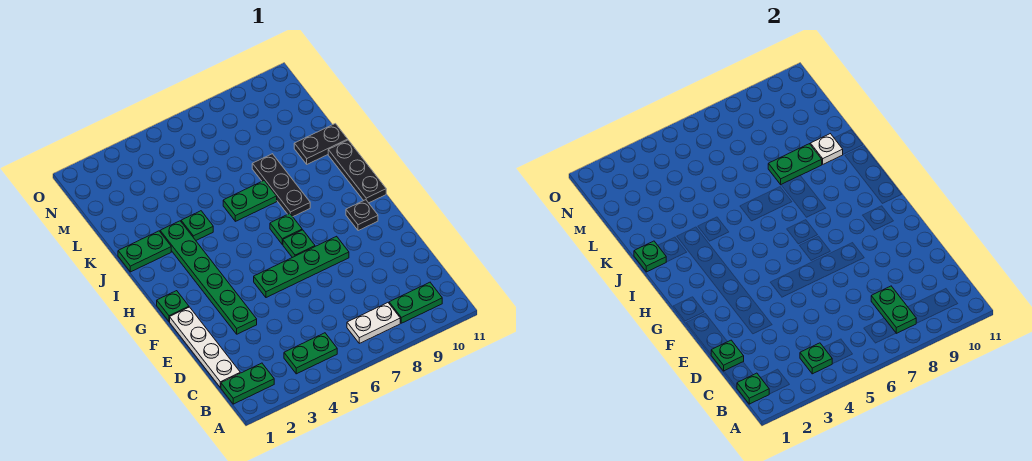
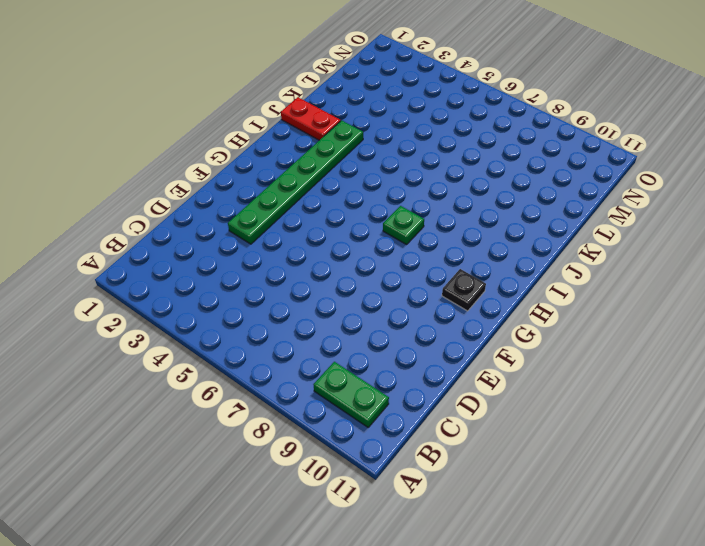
red plate J1:J2 level 1 -> green plate J1:J2 level 1
none -> green plate B1:B2 level 1
none -> green plate B4:B5 level 1
none -> white plate B7:B8 level 1

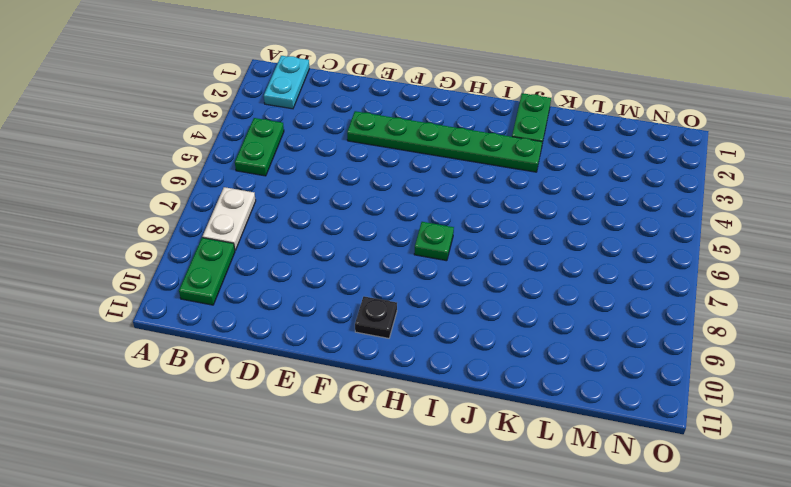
cyan plate B1:B2 level 1 -> green plate B1:B2 level 1
none -> white plate C1:F1 level 1
none -> green plate F5:F8 level 1
none -> green plate G1 level 1

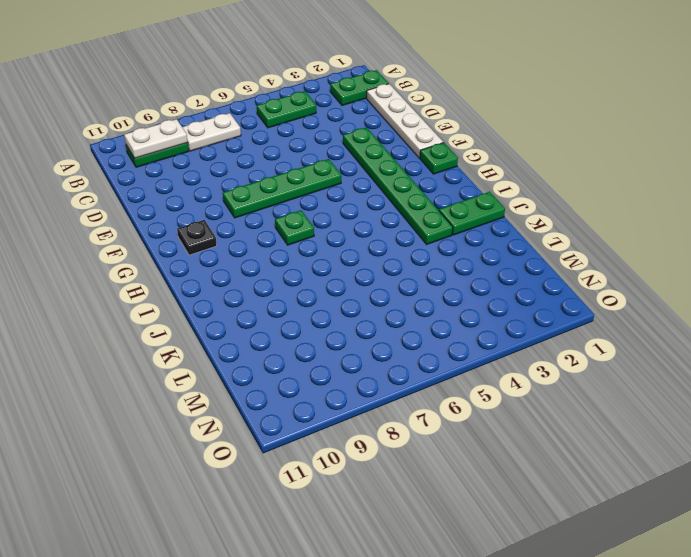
white plate B9:B10 level 2 -> none
none -> green plate G7 level 1
none -> black plate H11:J11 level 1
none -> black plate I8:K8 level 1

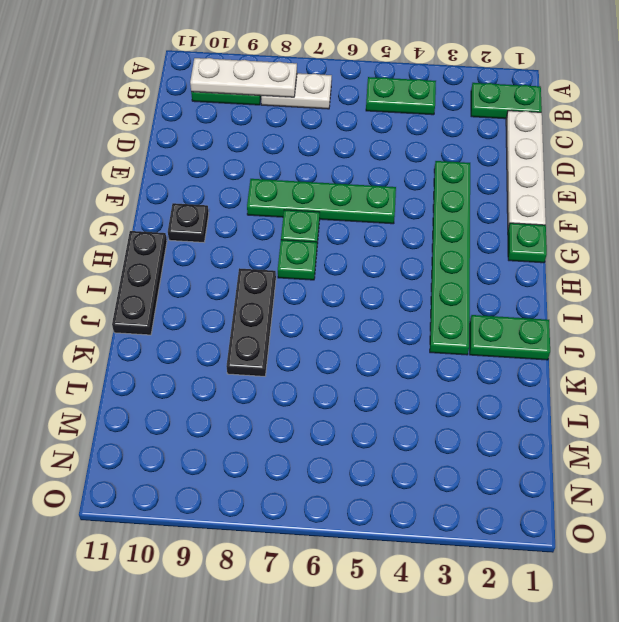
white plate B8:B10 level 2 -> green plate B8:C8 level 2
none -> green plate J4 level 1
none -> green plate J6:J7 level 1
none -> black plate K10:K11 level 1

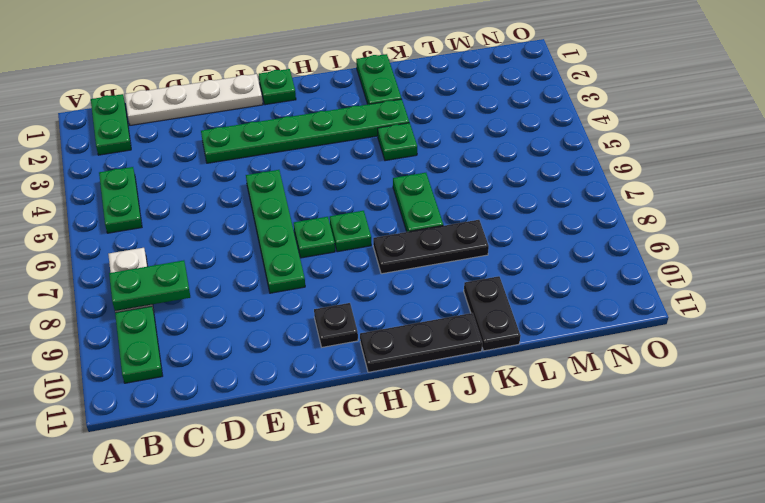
none -> green plate B1 level 2
none -> green plate B4 level 2
none -> green plate D1 level 2

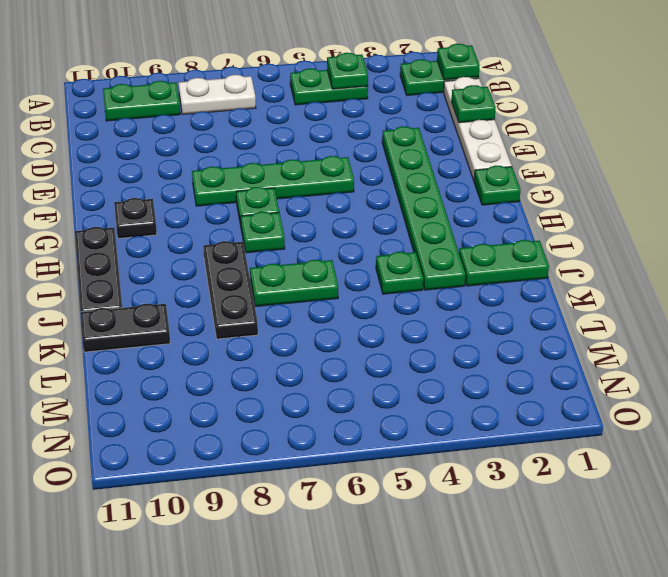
none -> green plate B8:C8 level 2
none -> green plate J1 level 2
none -> green plate K8:K9 level 2

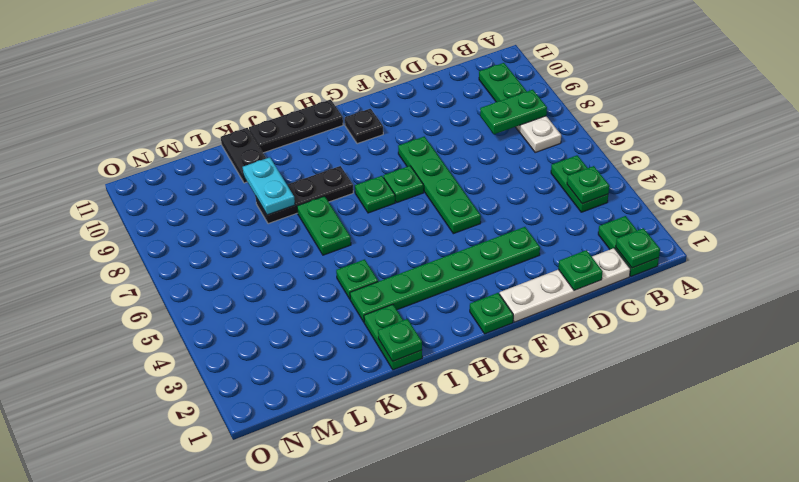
cyan plate K8:K9 level 2 -> green plate K8:K9 level 2
none -> white plate K10 level 2

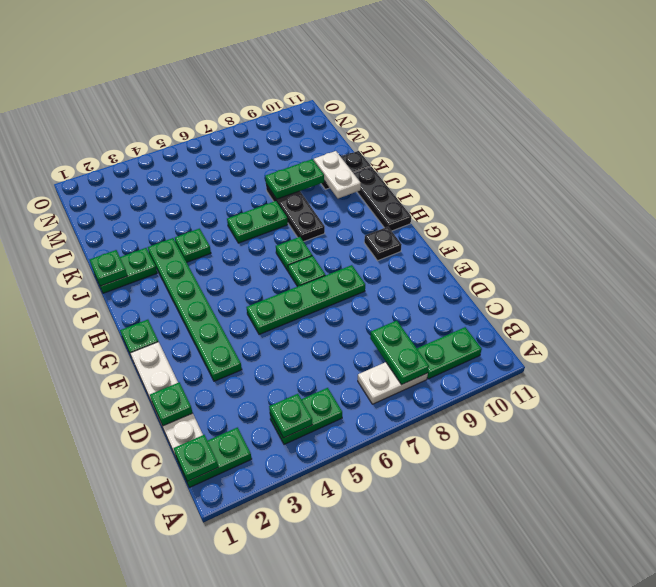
white plate J10:K10 level 2 -> white plate K10 level 2

